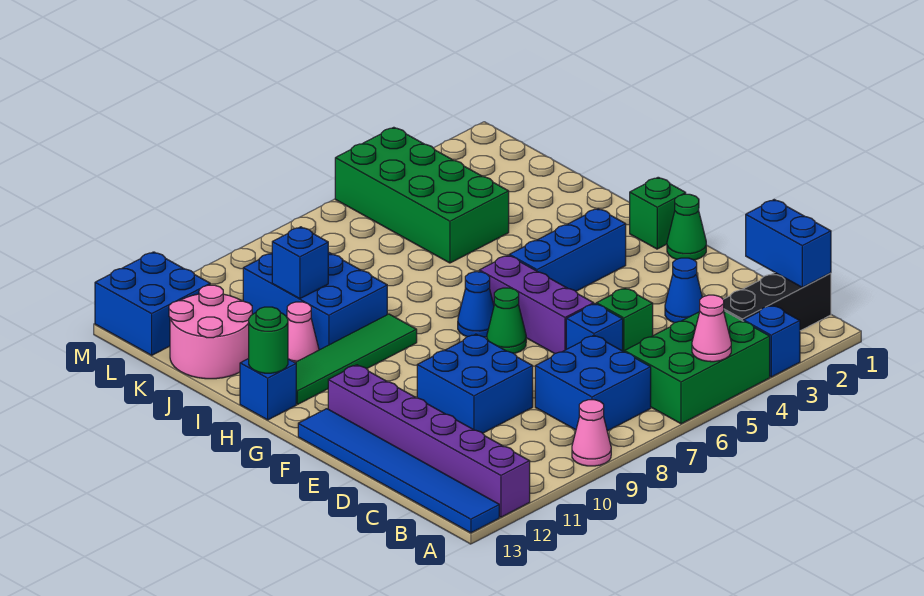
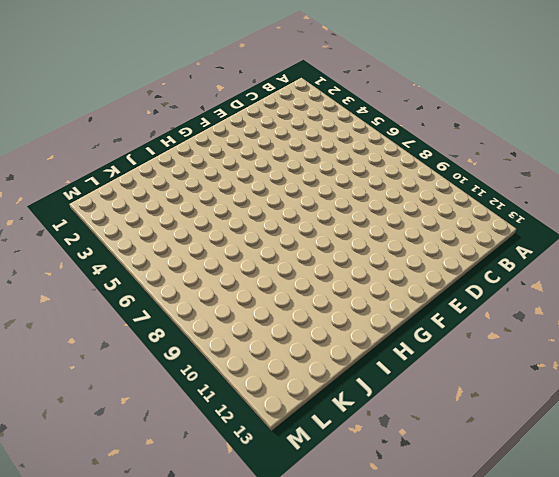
none -> blue brick A3 level 1
none -> green brick A4:B6 level 1
none -> pink cone A9 level 1

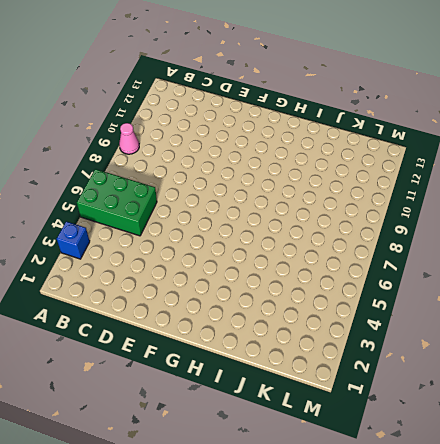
green brick A5:C6 level 1 -> green brick A4:B6 level 1
none -> purple brick A12:F12 level 1
none -> blue tile A13:F13 level 1
none -> black brick B1:B3 level 1

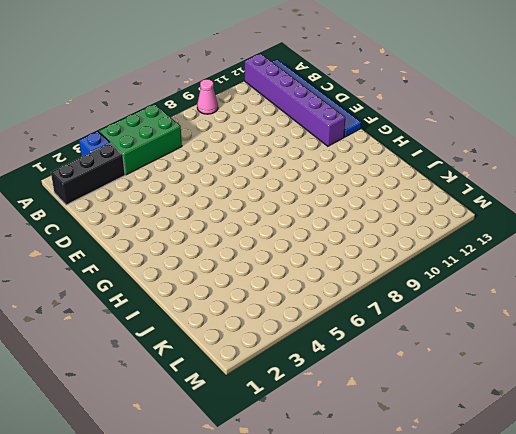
none -> blue brick B7:C8 level 1
none -> blue cone D3 level 1
none -> green brick D5 level 1

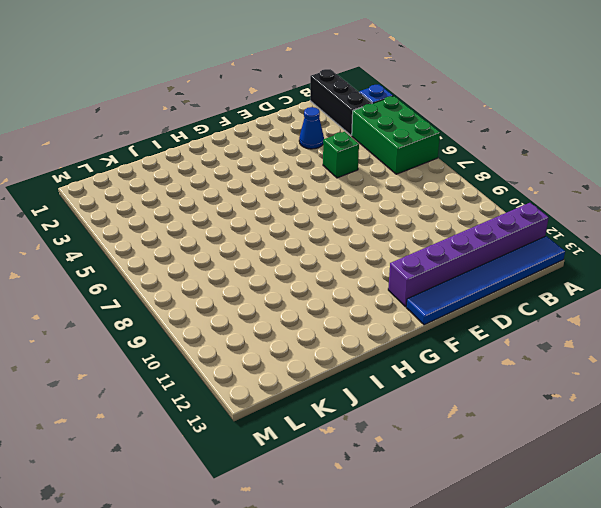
none -> pink cone A9 level 1
none -> blue brick B7:C8 level 1
none -> blue brick D6 level 1

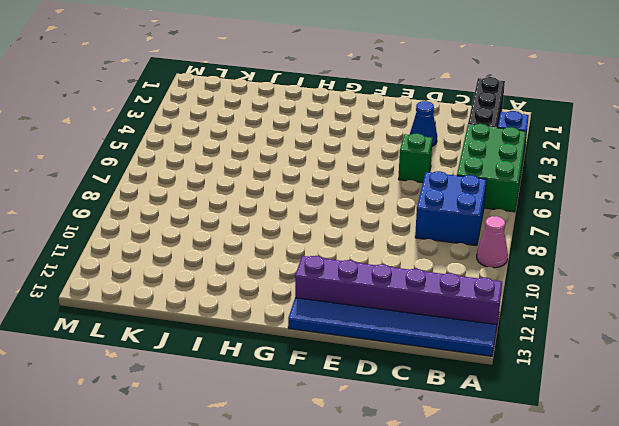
none -> blue brick D6 level 1
none -> blue brick D9:E10 level 1
none -> purple brick E6:G6 level 1

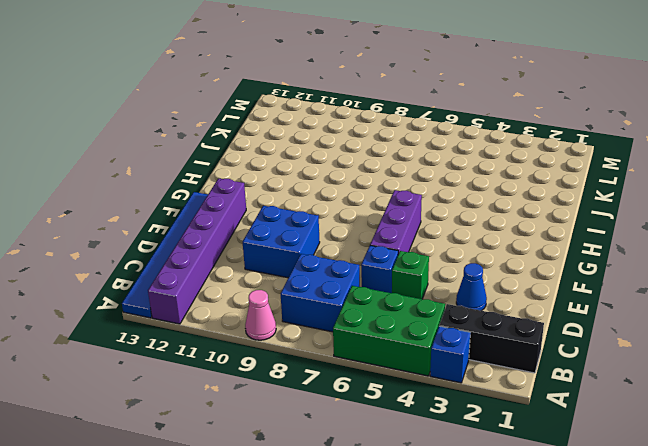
none -> green cone F1 level 1
none -> green cone F7 level 1
none -> green brick G1 level 1

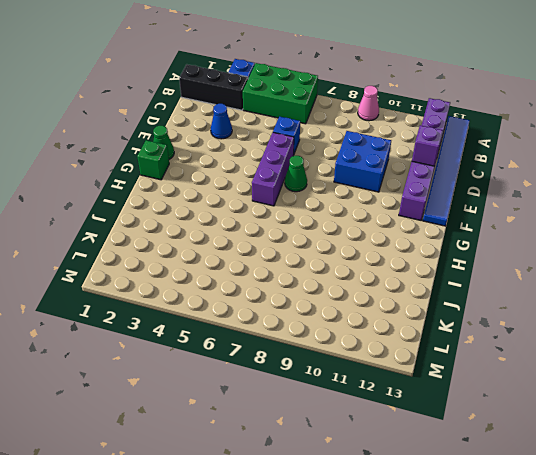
purple brick D12 level 2 -> none
none -> blue brick B7:C8 level 1
none -> green brick D5 level 1
none -> blue brick G3:G5 level 1

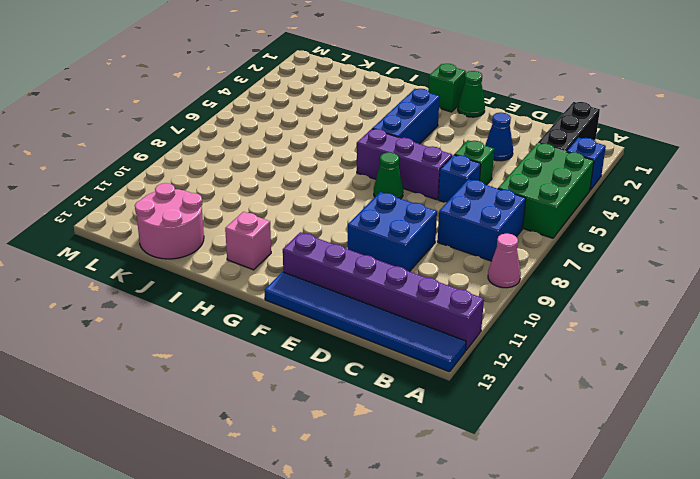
pink brick H12 level 1 -> green tile H9:H12 level 1
none -> blue cone G7 level 1
none -> blue brick H13 level 1
none -> blue brick I9:K10 level 1

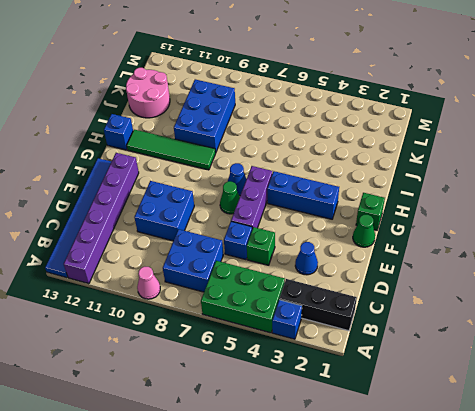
none -> pink cone I11 level 1
none -> green brick J4:M5 level 1
none -> blue brick L12:M13 level 1

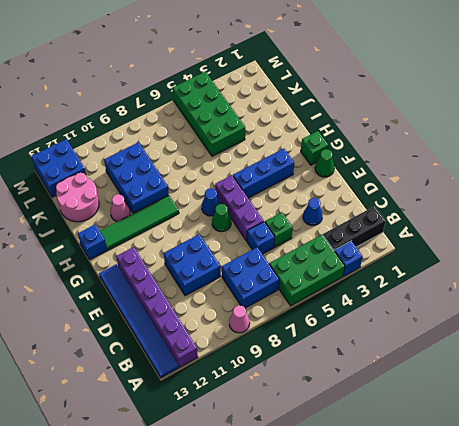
none -> pink cone A5 level 2
none -> blue brick B1:C1 level 2
none -> green round brick H13 level 2

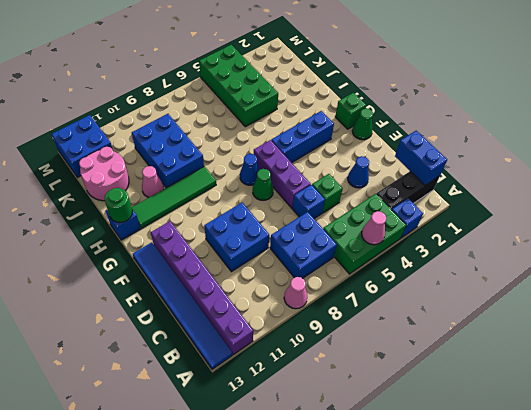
none -> blue brick J10 level 2

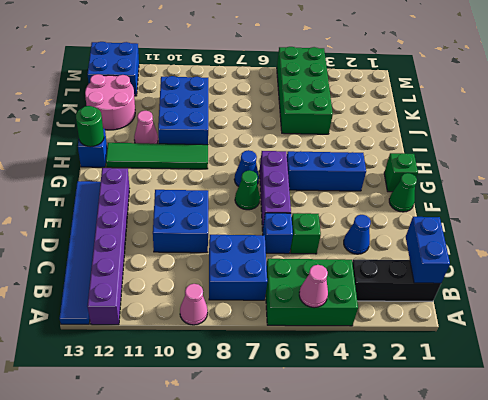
none -> blue brick A3 level 1
none -> blue brick J10 level 2

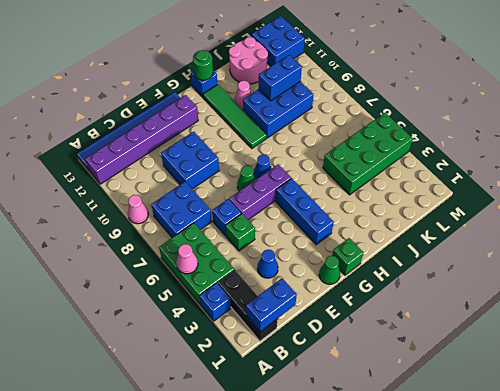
blue brick J10:K10 level 2 -> blue brick J10 level 2

